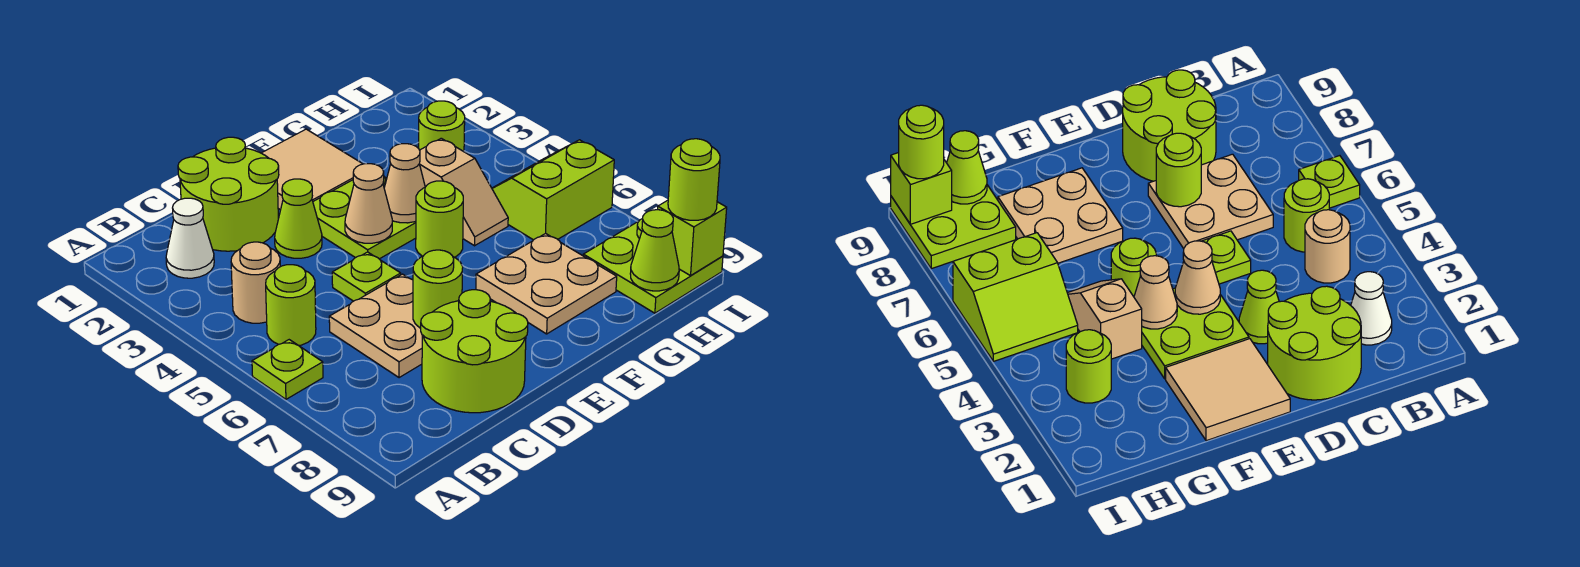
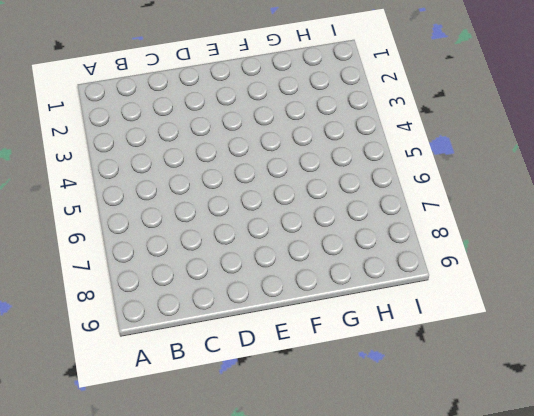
none -> lime plate A6 level 1
none -> white cone B2 level 1
none -> tan round brick B4 level 1

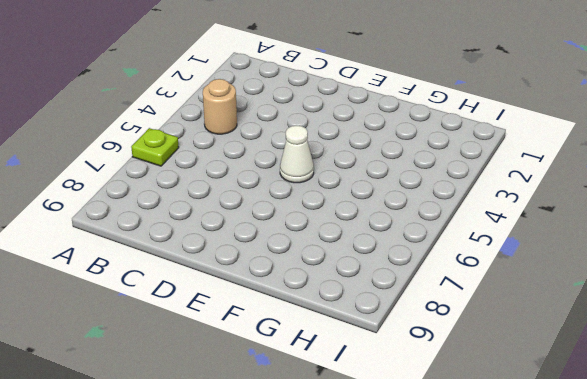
white cone E5 level 1 -> white cone B2 level 1
none -> lime round brick B5 level 1
none -> lime round brick C1:D2 level 1
none -> tan plate C6:D7 level 1

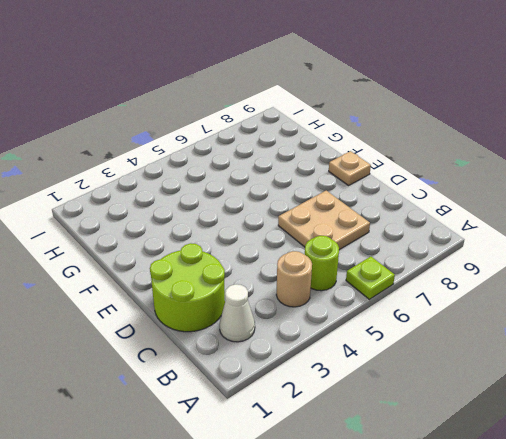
tan plate E9 level 1 -> none
none -> lime round brick C8:D9 level 1
none -> lime cone D3 level 1
none -> lime plate D5 level 1

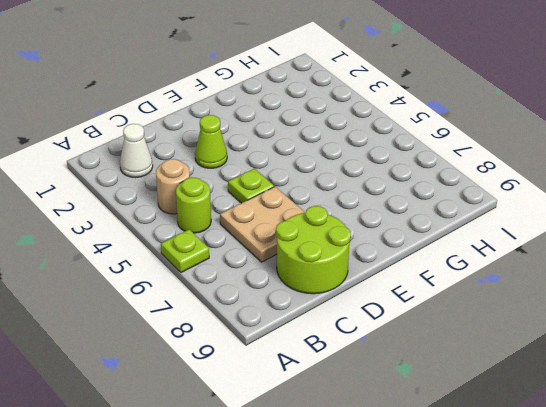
none -> lime round brick C1:D2 level 1
none -> tan tile E1:F2 level 1
none -> lime plate E3:F4 level 1

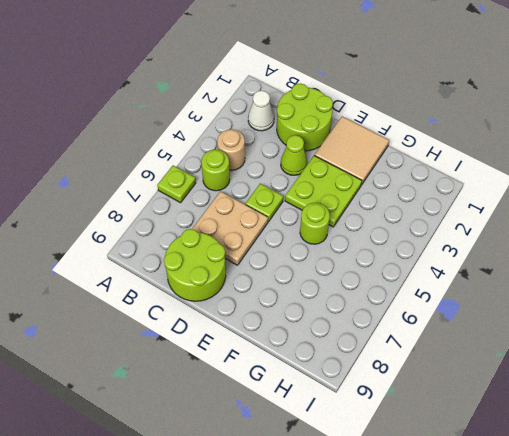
none -> tan plate F7:G8 level 1
none -> tan slope G4:G5 level 1 top 4
none -> lime round brick H3 level 1

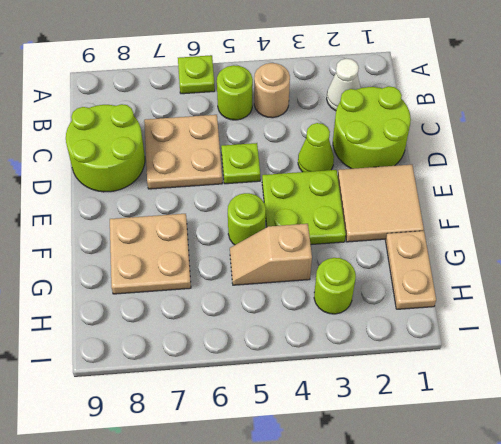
tan plate G1:H1 level 1 -> none
none -> lime slope H5:I6 level 1 top 6
none -> lime plate H8:I9 level 1
none -> lime round brick D7 level 2

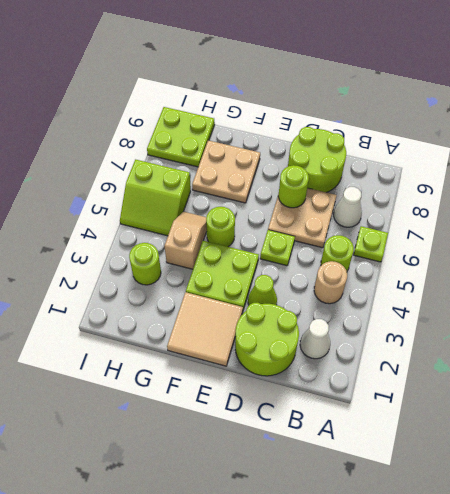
white cone B7 level 1 -> none
none -> tan cone E4 level 2
none -> tan cone F4 level 2
none -> lime cone H9 level 2

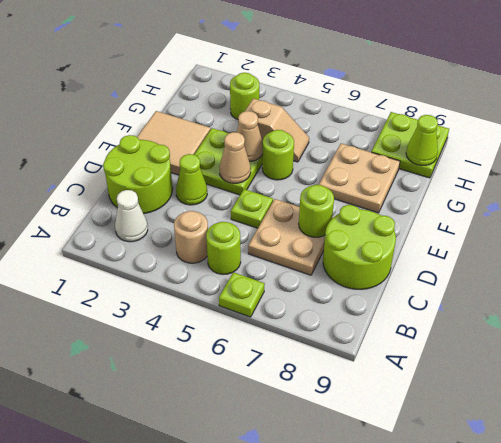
none -> lime slope H5:I6 level 1 top 6
none -> lime brick I9 level 2
none -> lime round brick I9 level 3

